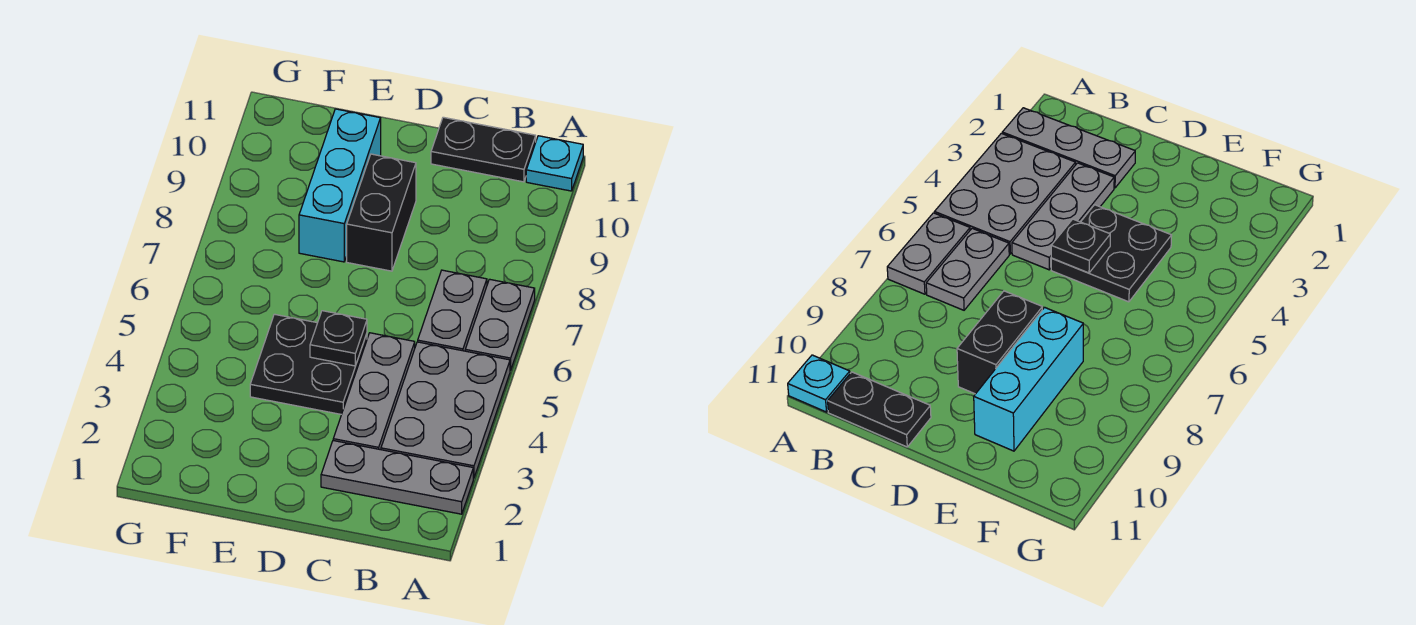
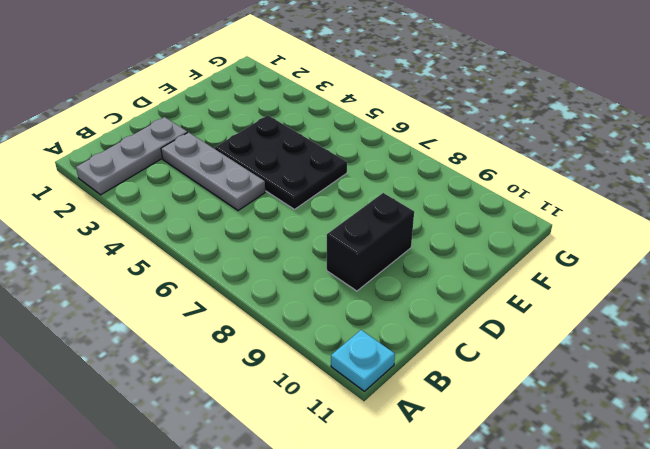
black brick C9:D9 level 1 -> black brick D8:D9 level 1
black plate D4:E6 level 1 -> black plate D4:E5 level 1
none -> grey plate A3:B5 level 1
none -> grey plate A6:A7 level 1

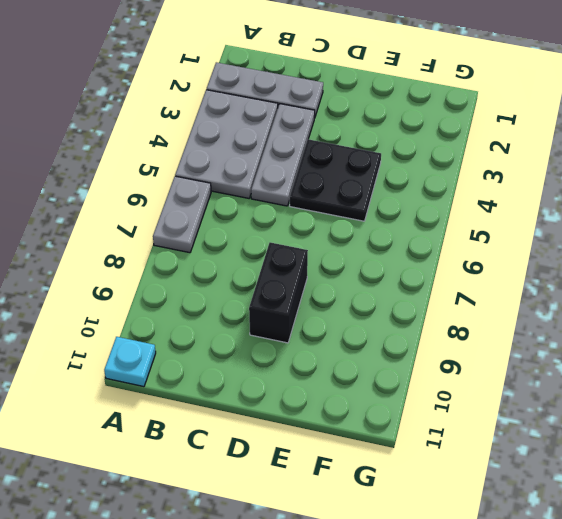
none -> grey plate B6:B7 level 1
none -> black plate B11:C11 level 1

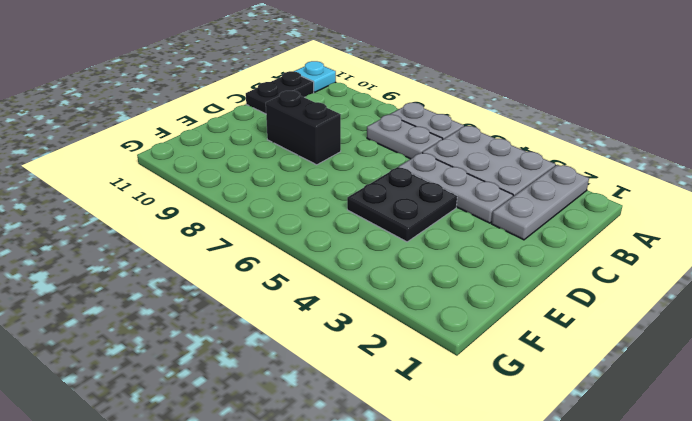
none -> cyan brick E8:E10 level 1
none -> black plate D5 level 2

